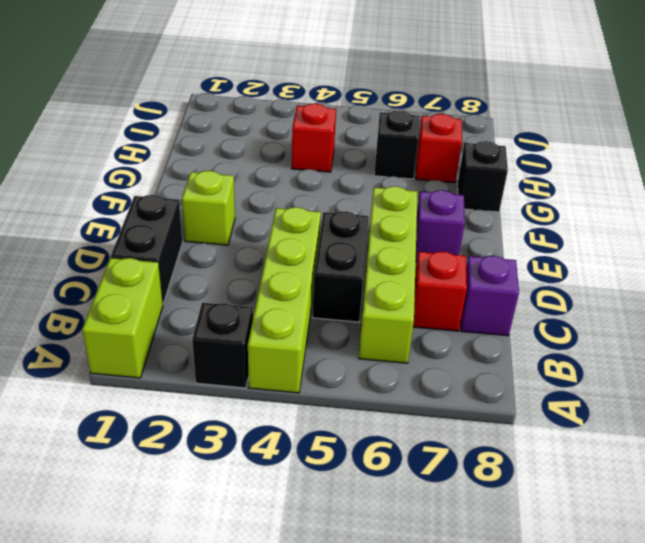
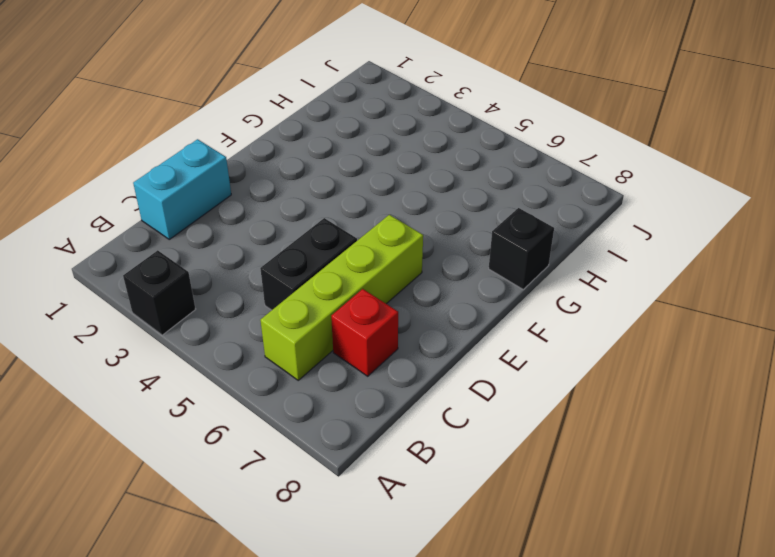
cyan brick C1:D1 level 1 -> black brick C1:D1 level 1
none -> lime brick A1:B1 level 1
none -> lime brick A4:D4 level 1
none -> purple brick C8 level 1

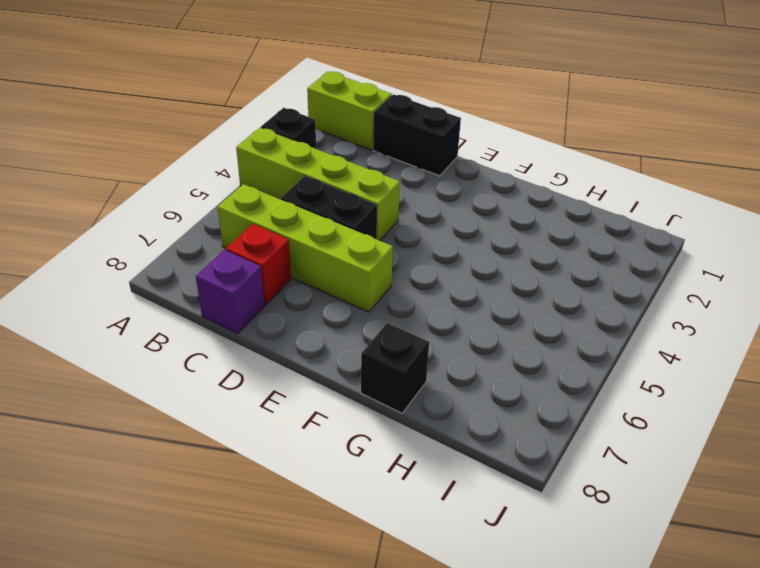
none -> lime brick E2 level 1
none -> purple brick E7 level 1
none -> red brick H4 level 1

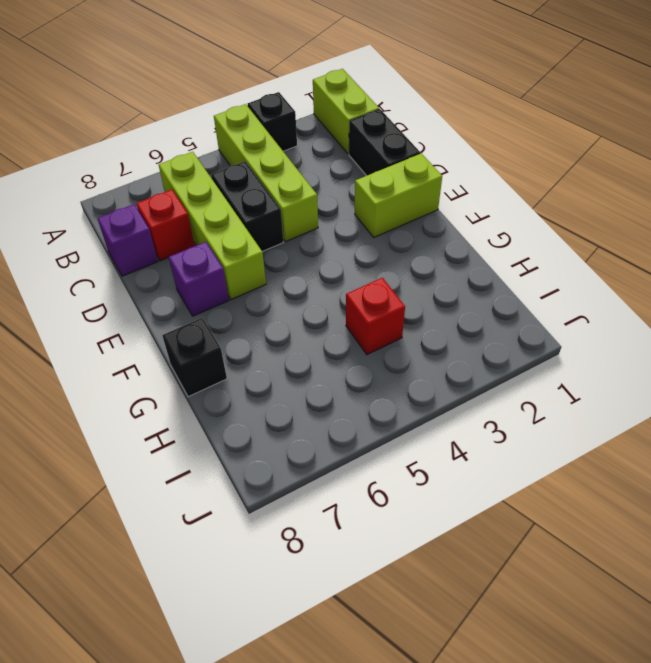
lime brick E1:E2 level 1 -> lime brick E2 level 1
none -> black brick H6 level 1
none -> red brick H7 level 1

